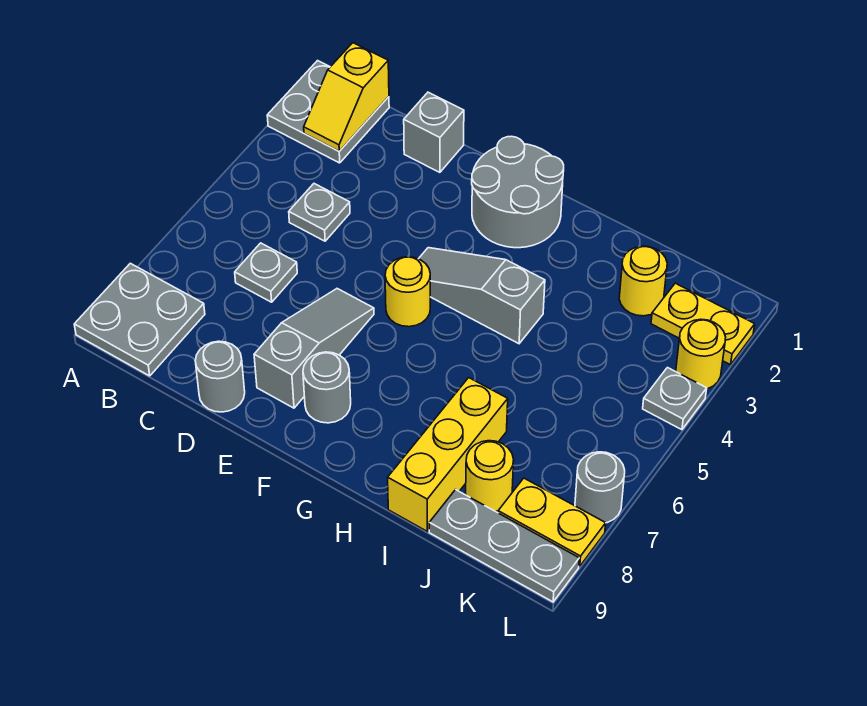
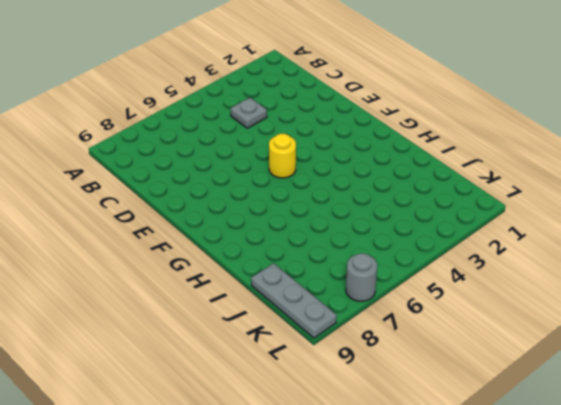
none -> grey plate A1:B2 level 1
none -> grey plate A8:B9 level 1
none -> grey plate C6 level 1

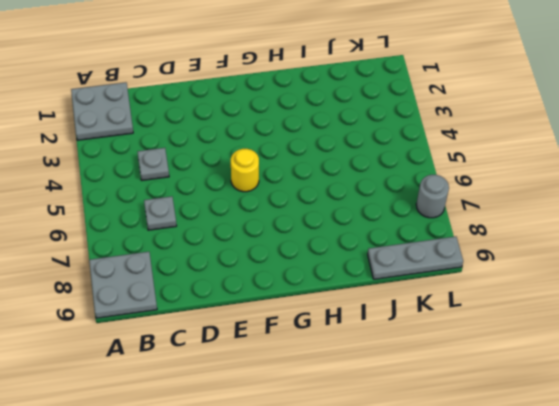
none -> grey brick D1 level 1
none -> grey round brick D9 level 1
none -> grey slope E6:E8 level 1 top 8

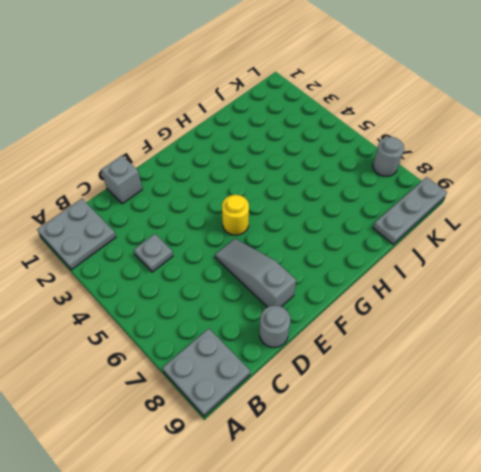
none -> grey plate C6 level 1
none -> grey round brick F1:G2 level 1
none -> grey slope F4:H4 level 1 top H

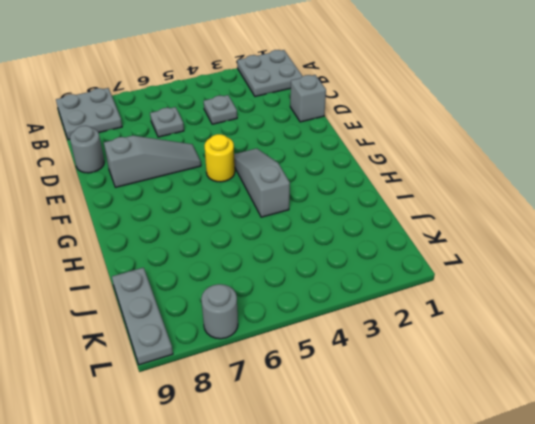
none -> grey round brick F1:G2 level 1
none -> grey round brick F8 level 1
none -> yellow brick I7:I9 level 1

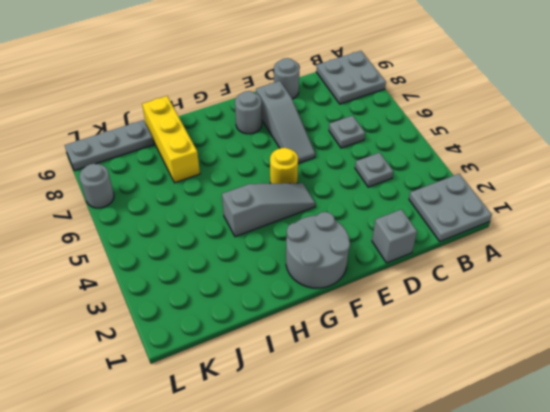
none -> yellow round brick J2 level 1
none -> yellow round brick J8 level 1
none -> yellow plate K2:L2 level 1

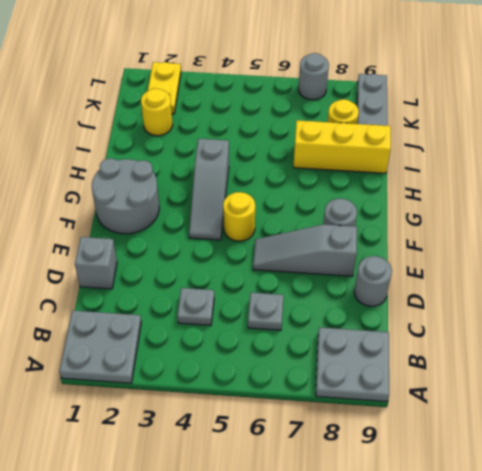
none -> yellow plate K8:L8 level 1
none -> yellow round brick L3 level 1
none -> grey plate L4 level 1

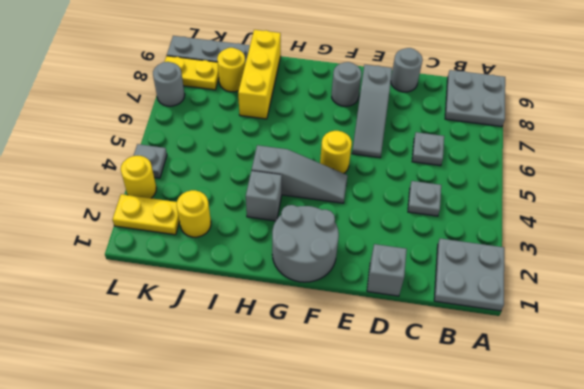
grey brick H3 level 1 -> none
none -> yellow slope B1:B2 level 2 top 1

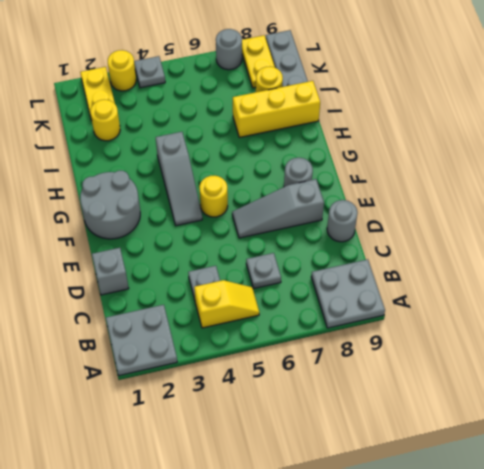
yellow slope B4:B5 level 1 top 4 -> yellow slope B1:B2 level 2 top 1

